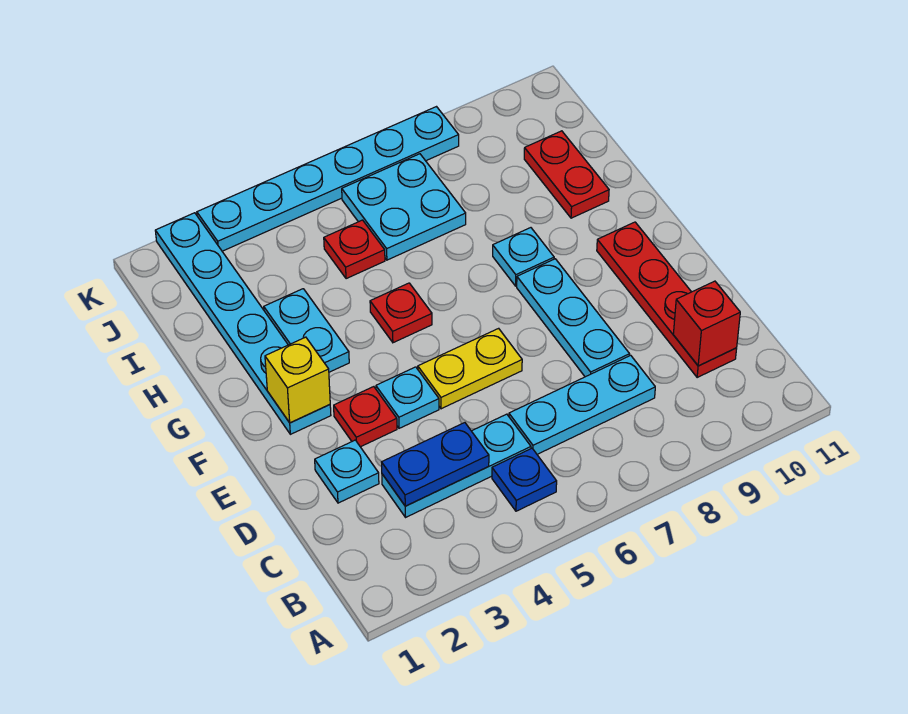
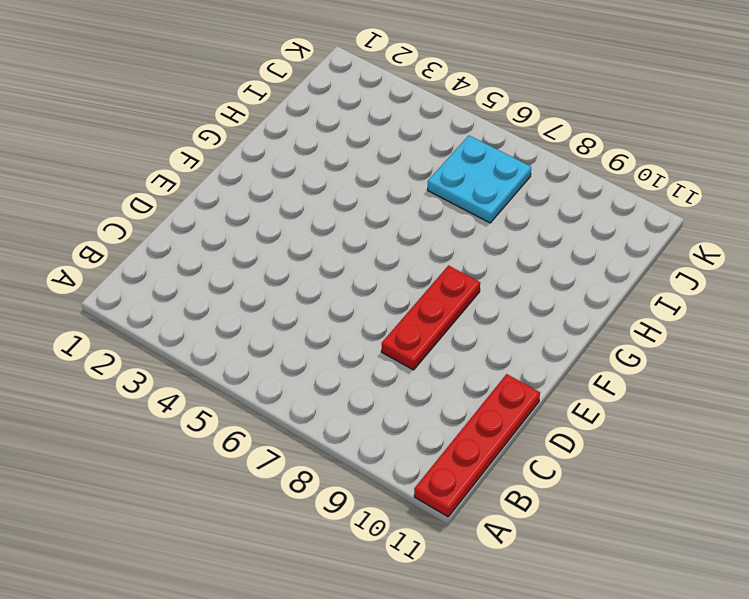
red plate A11:D11 level 1 -> red plate C10:F10 level 1
red plate D8:F8 level 1 -> cyan plate D8:F8 level 1
none -> blue plate B5 level 1
none -> cyan plate C3:C5 level 1
none -> cyan plate C6:C8 level 1

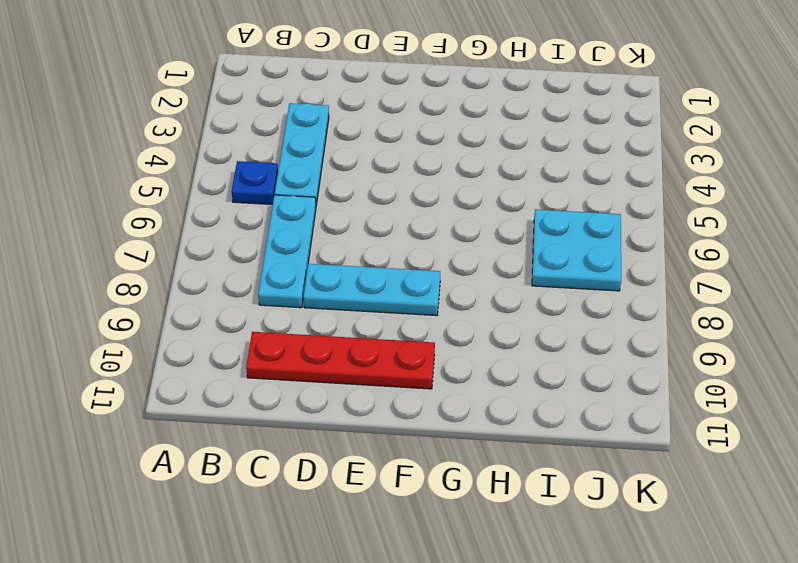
none -> cyan plate D2 level 1
none -> red plate E3 level 1
none -> cyan plate E4 level 1

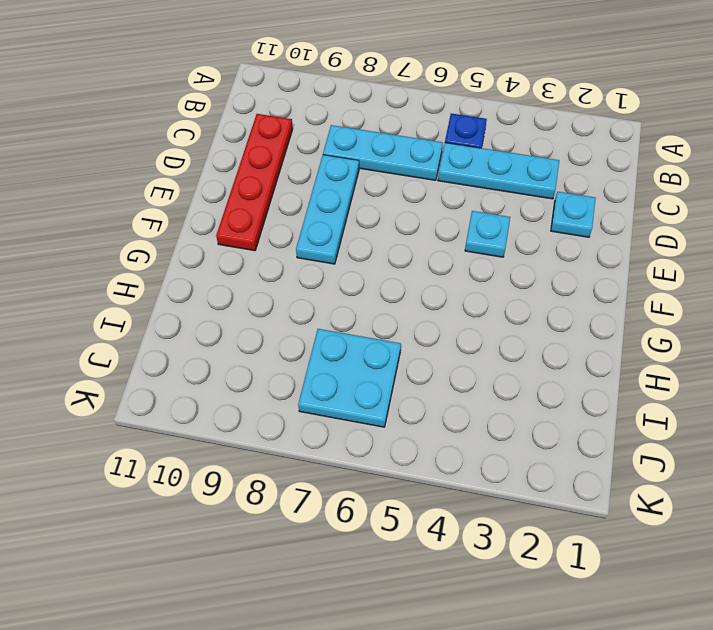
none -> red plate E3 level 1
none -> yellow plate E5:E6 level 1
none -> cyan plate F2:K2 level 1

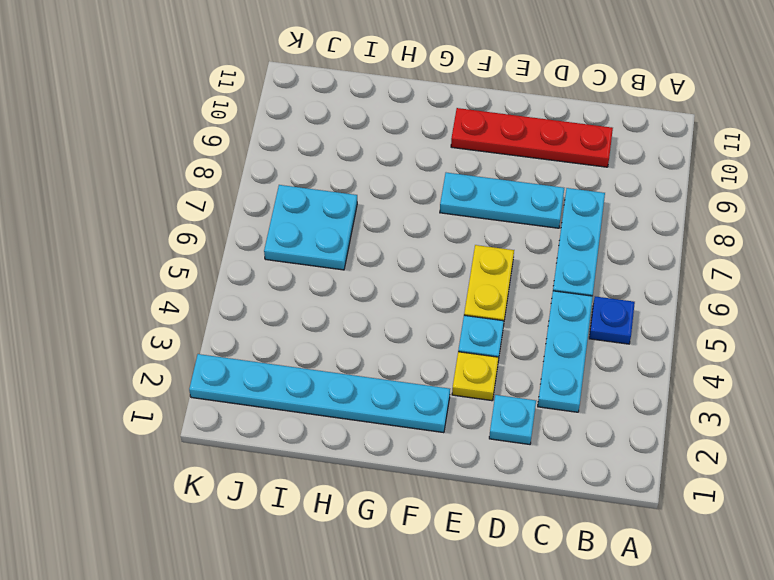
yellow plate E3 level 1 -> red plate E3 level 1
none -> cyan plate G3:H3 level 1
none -> red plate G5 level 1
none -> cyan plate G8 level 1

